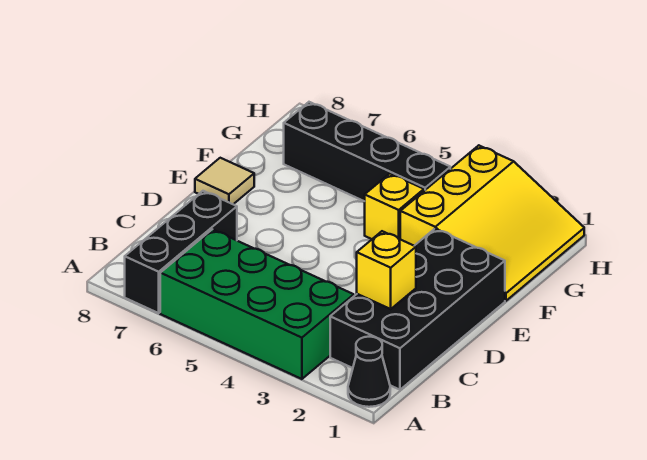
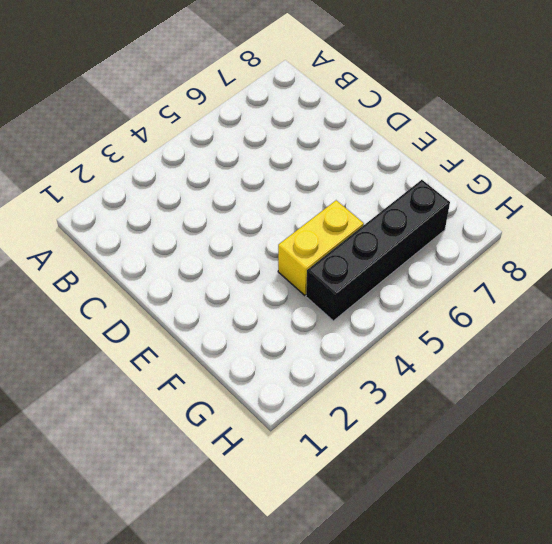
yellow brick F4:F5 level 1 -> yellow brick F4 level 1
none -> black cone A1 level 1
none -> green brick A3:B6 level 1

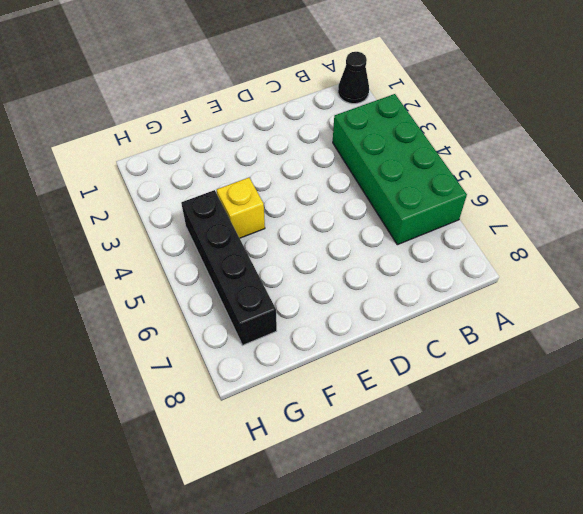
none -> black brick A7:C7 level 1
none -> black brick B1:E2 level 1

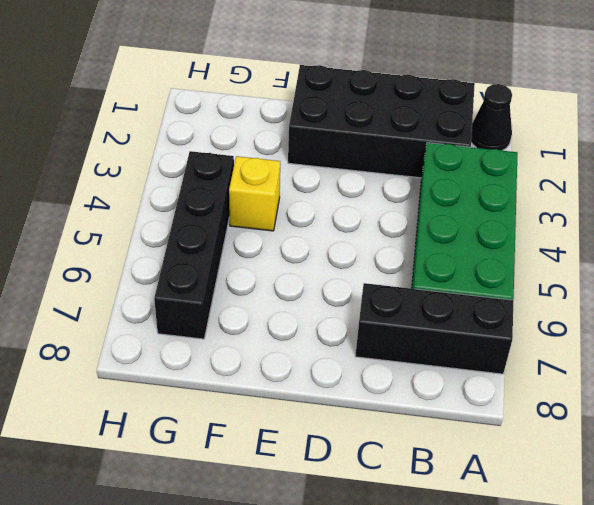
none -> tan tile E8 level 1
none -> yellow slope F1:H3 level 1 top 3

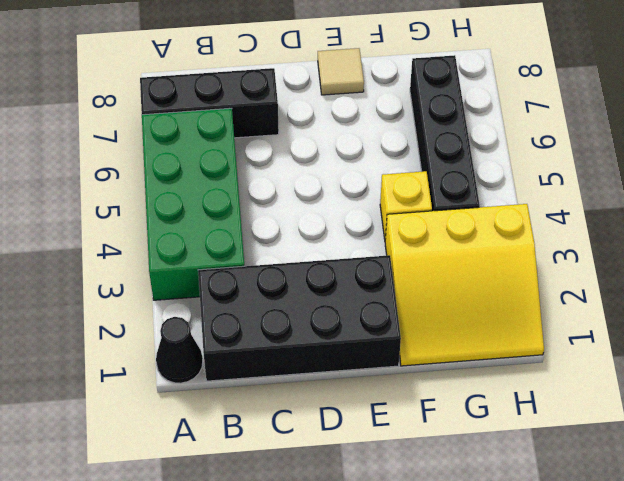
none -> yellow brick C2 level 2

